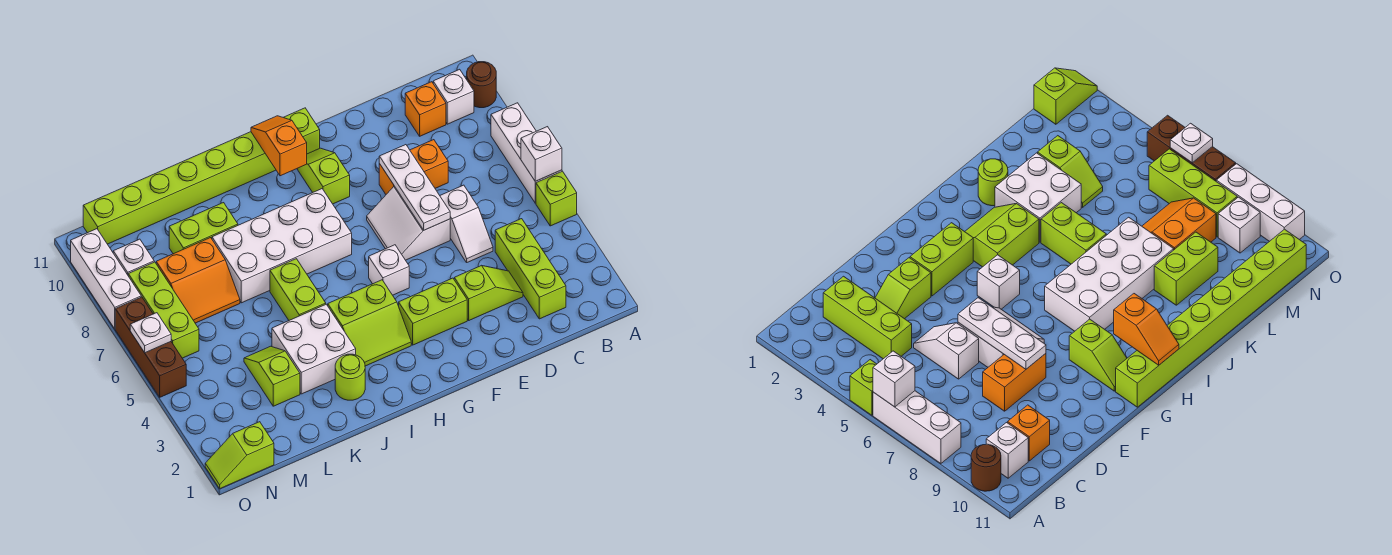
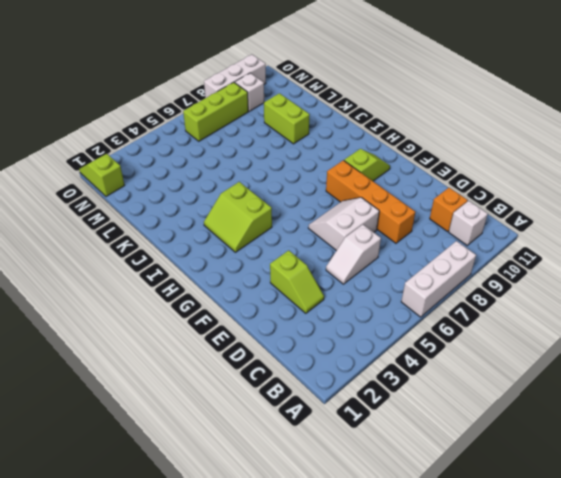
orange brick D8:G8 level 1 -> orange brick D8:E8 level 1
none -> lime brick A5 level 1
none -> brown round brick A10 level 1
none -> lime brick C2:C4 level 1
none -> lime brick F3:G3 level 1

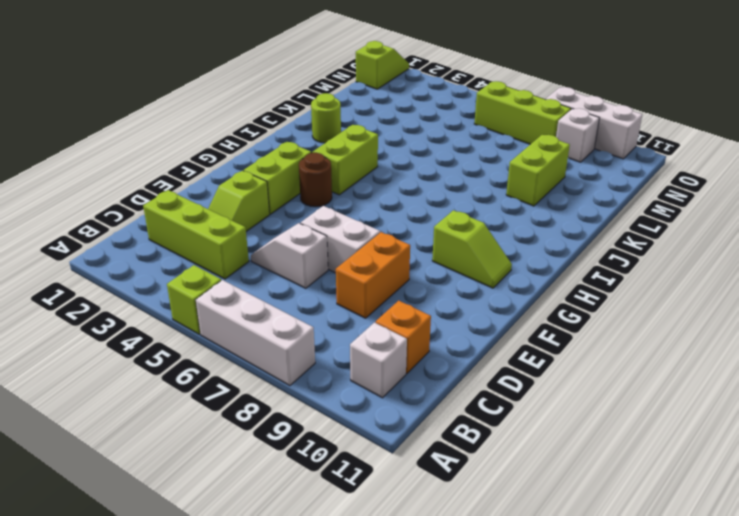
brown round brick G4 level 1 -> brown round brick A10 level 1
none -> white brick G5 level 1
none -> lime brick G11:N11 level 1
none -> white brick H7:K8 level 1
none -> white brick J3:K4 level 1

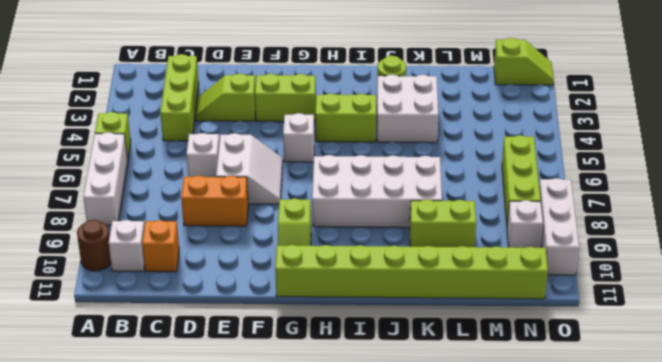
none -> lime brick J5:J6 level 1
none -> lime slope L3:L4 level 1 top 3
none -> orange slope L7:M8 level 1 top 8
none -> brown brick O5:O7 level 1

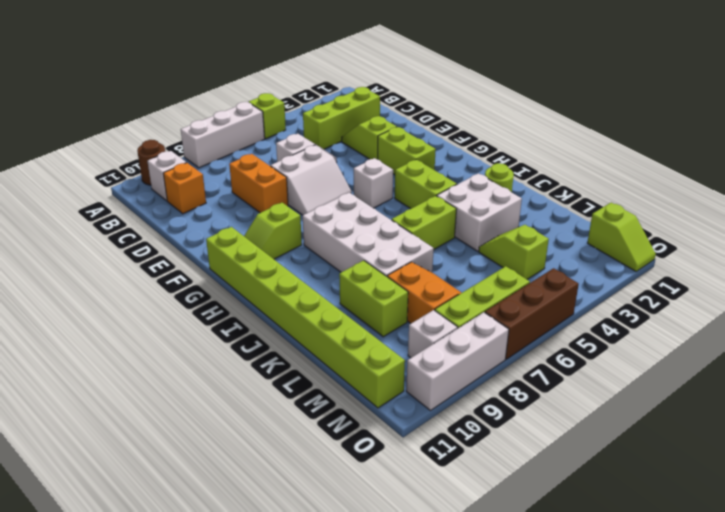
lime slope L4:M4 level 1 top M -> lime slope L3:L4 level 1 top 3
none -> white brick A6 level 2
none -> white plate E6:E8 level 2
none -> orange slope H10:H11 level 2 top 10
none -> white plate O6 level 2

